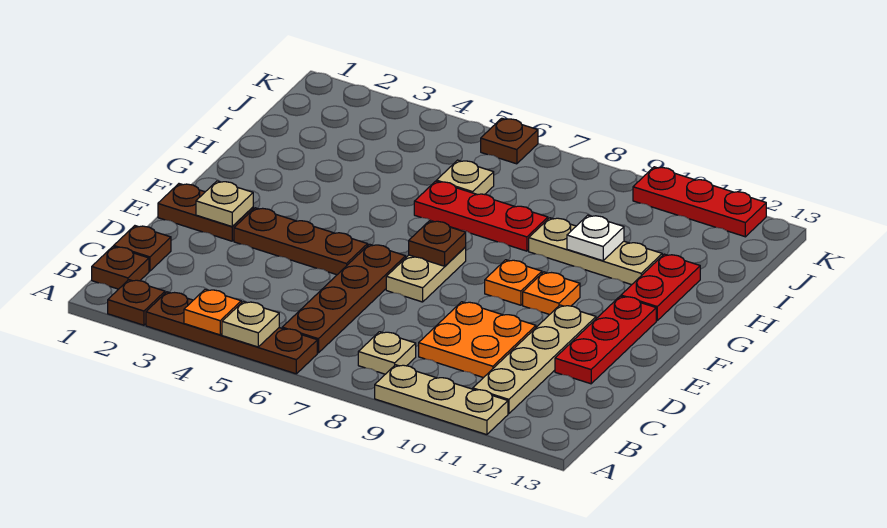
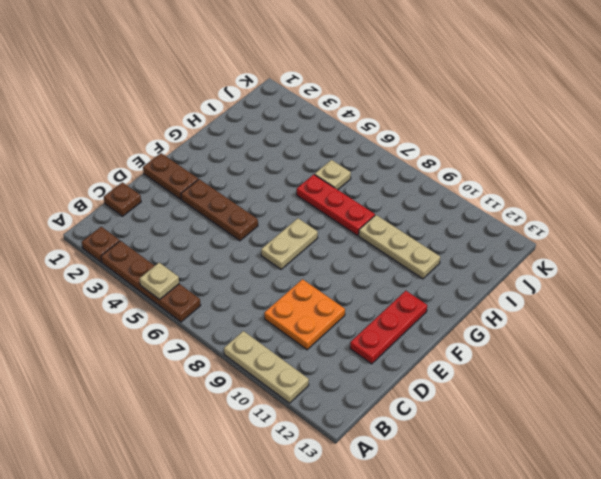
none -> brown plate B1 level 1
none -> brown plate B6:E6 level 1
none -> tan plate B8 level 1

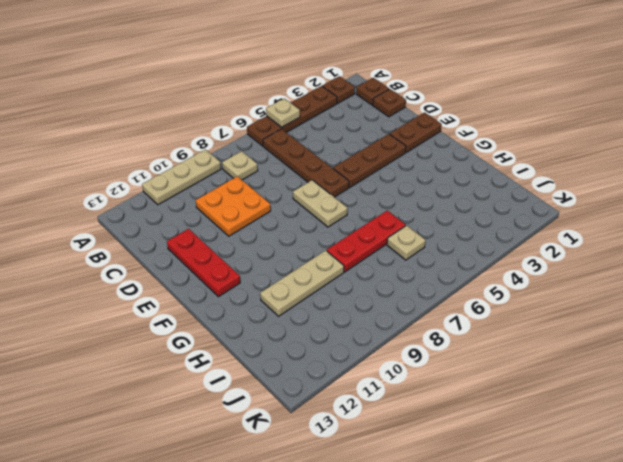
none -> tan plate B11:E11 level 1
none -> orange plate F9 level 1
none -> orange plate F10 level 1

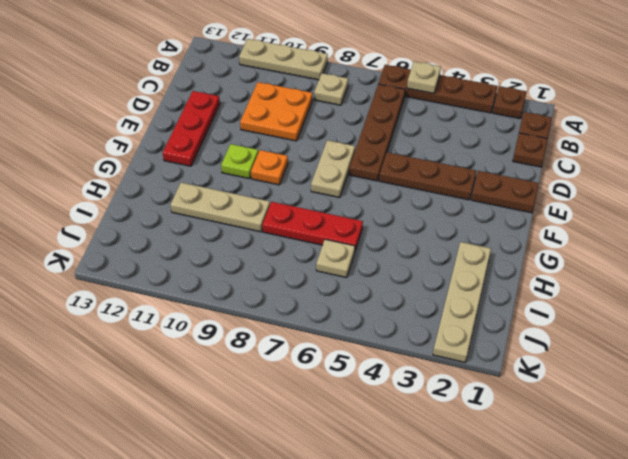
lime plate F10 level 1 -> orange plate F10 level 1
tan plate H2:K2 level 1 -> tan plate B11:E11 level 1
none -> red plate G12:H12 level 1
none -> brown plate K6 level 1
none -> red plate K10:K12 level 1

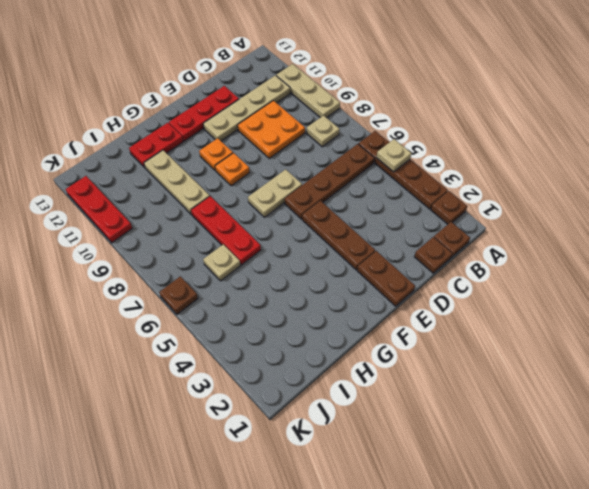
none -> orange plate A4 level 2
none -> tan plate E2 level 2
none -> brown plate F7 level 2

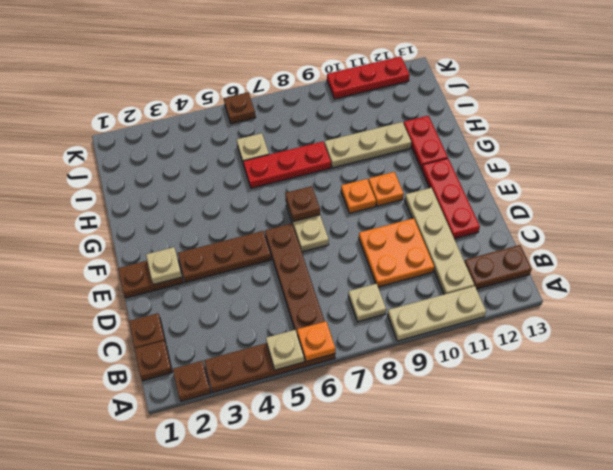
orange plate A6 level 2 -> orange plate A4 level 2
brown plate B12:B13 level 1 -> none
none -> white plate H10 level 2

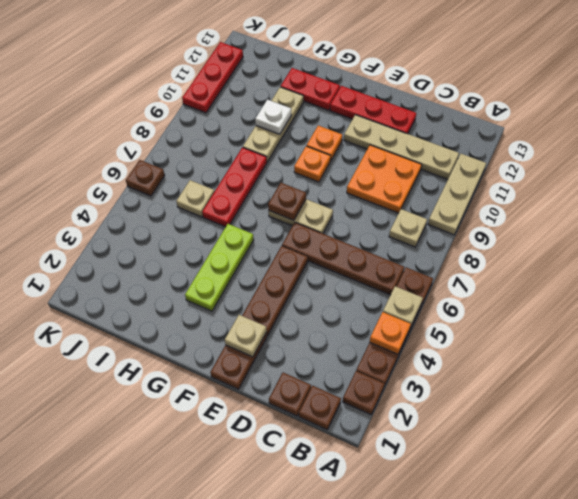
lime plate G3:G5 level 1 -> none

